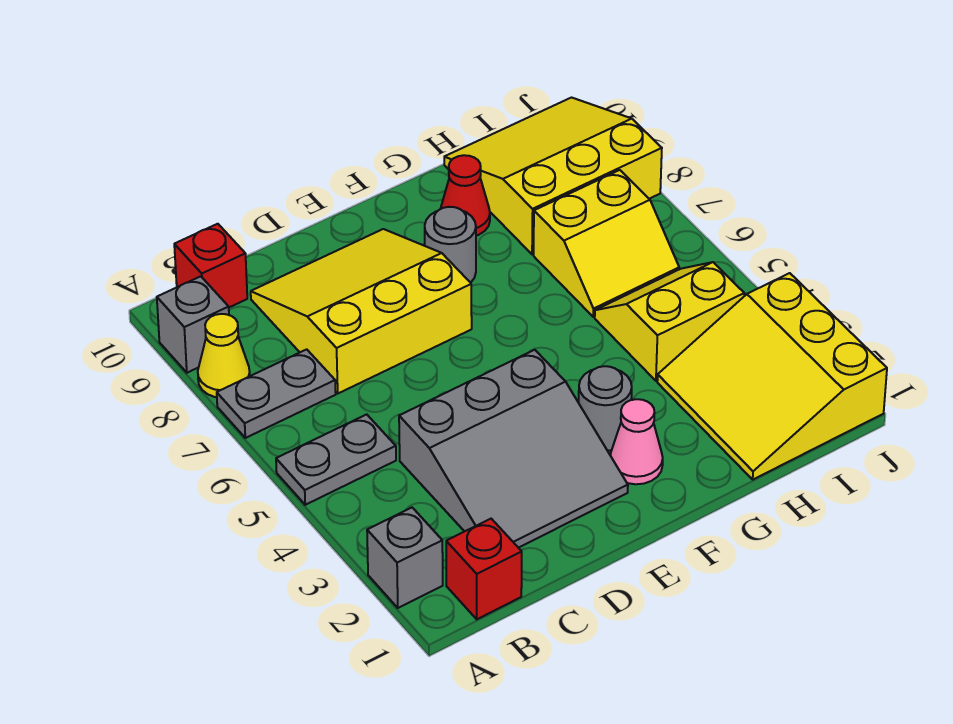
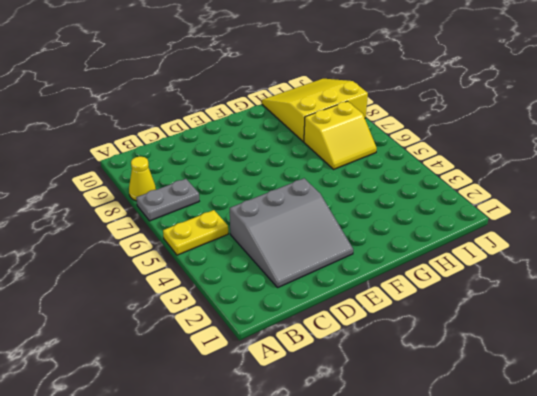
yellow plate A5:B5 level 1 -> grey plate A5:B5 level 1
none -> grey brick A2 level 1
none -> grey brick A9 level 1
none -> red brick B1 level 1

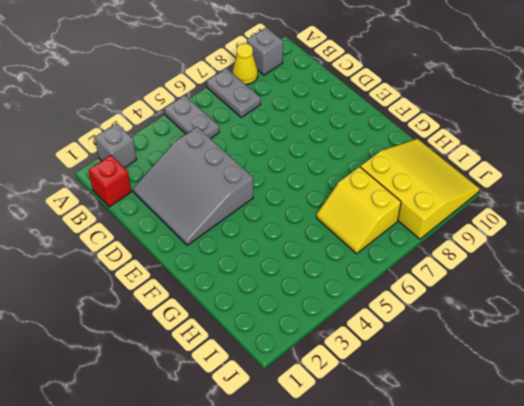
none -> red brick B10 level 1
none -> yellow slope C7:E9 level 1 top 7
none -> pink cone F2 level 1

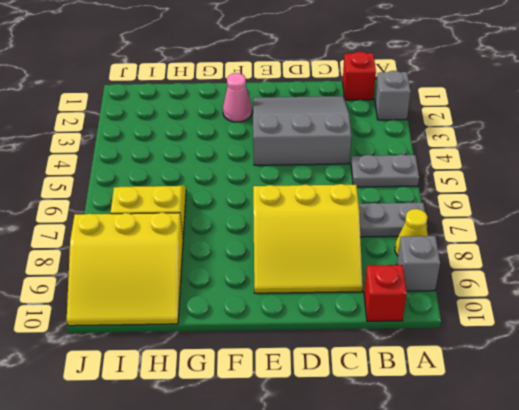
none -> grey round brick F3 level 1
none -> grey round brick F8 level 1
none -> red cone G9 level 1

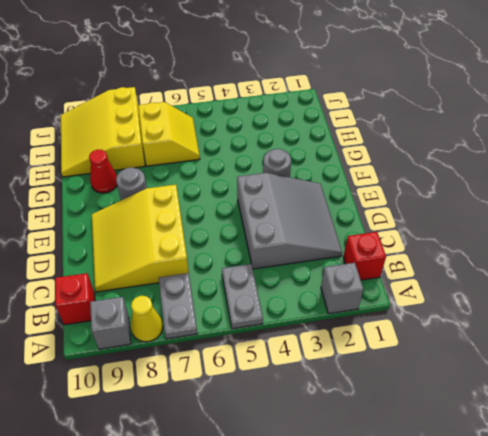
none -> pink cone F2 level 1
none -> yellow slope H1:J3 level 1 top J
none -> yellow slope H4:I5 level 1 top 4

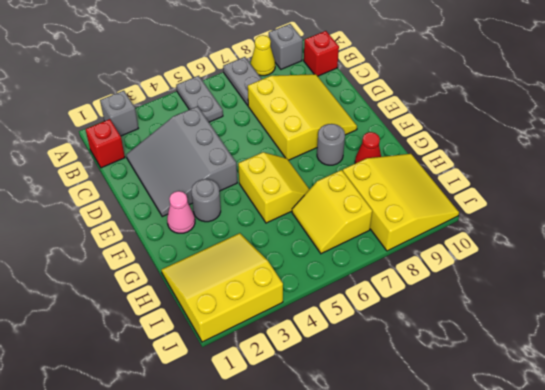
yellow slope F5:G6 level 1 top 5 -> yellow slope H4:I5 level 1 top 4

